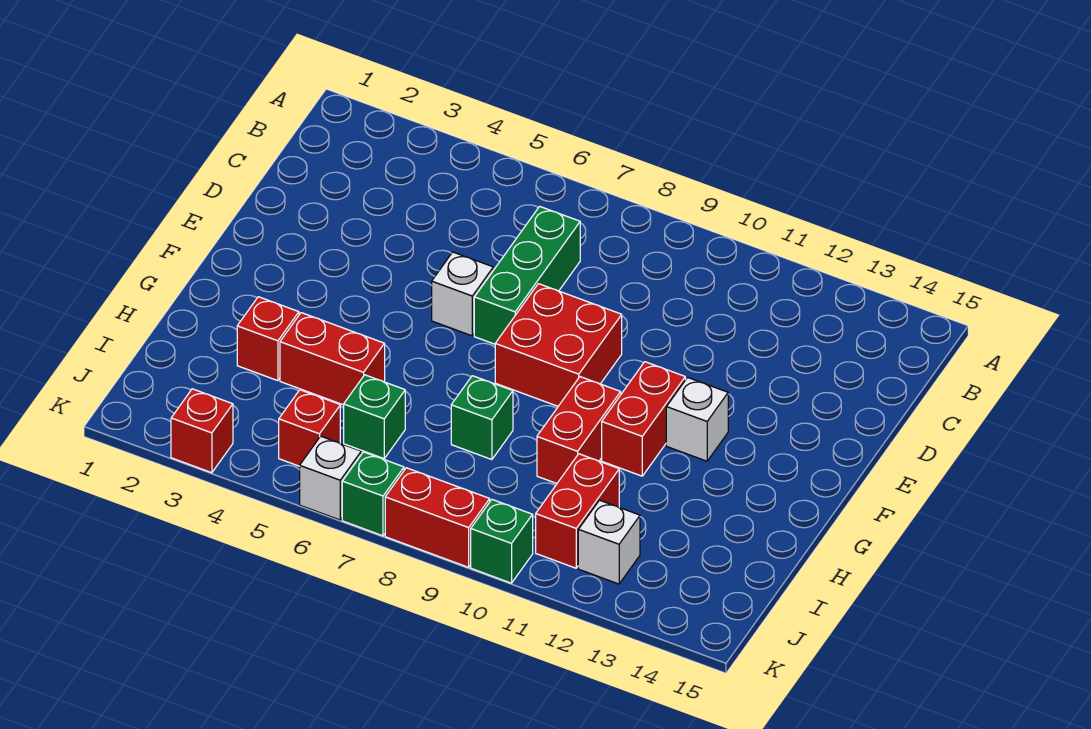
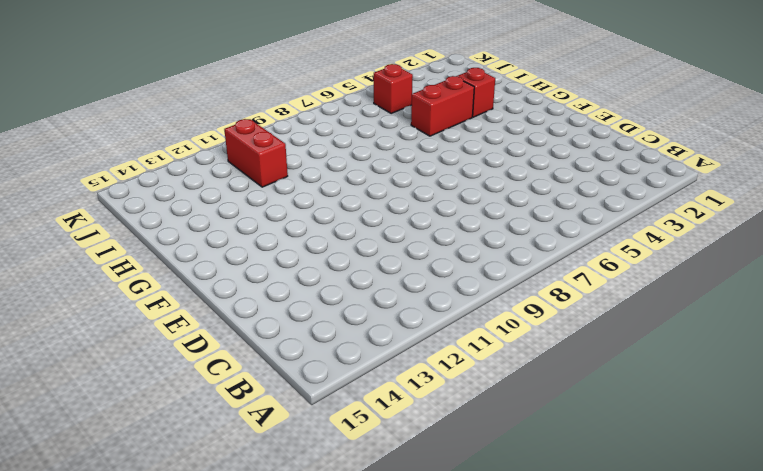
none -> green brick C7:E7 level 1
none -> white brick E6 level 1
none -> red brick E8:F9 level 1

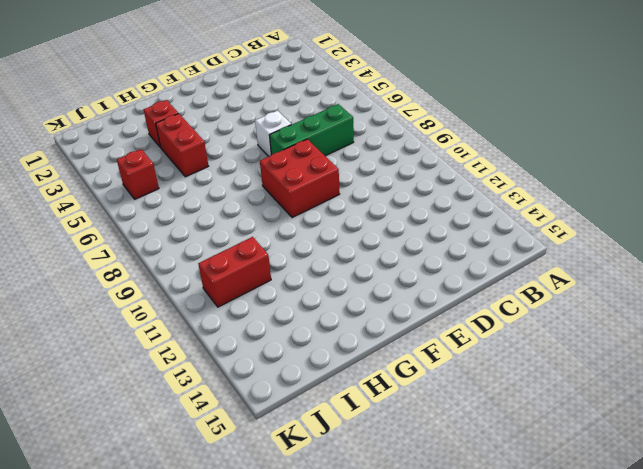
none -> red brick F11:G11 level 1
none -> white brick F12 level 1
none -> red brick G10:H10 level 1

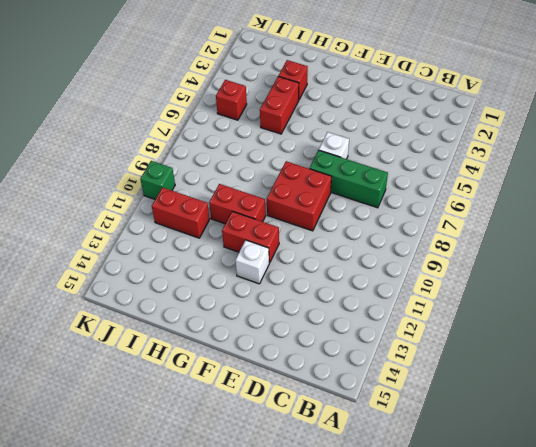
none -> green brick H8 level 1
none -> green brick I6 level 1
none -> white brick J12 level 1

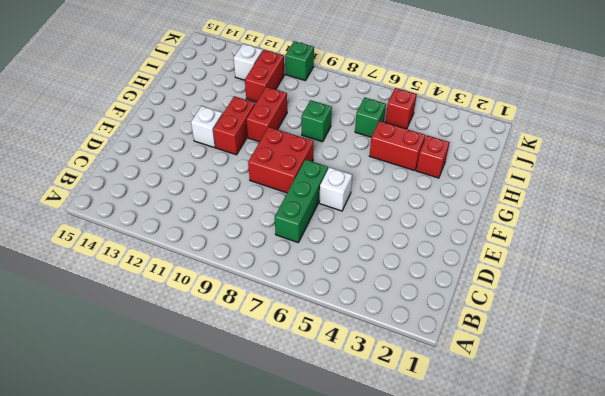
none -> red brick K3 level 1
none -> white brick K6 level 1
none -> green brick K7 level 1

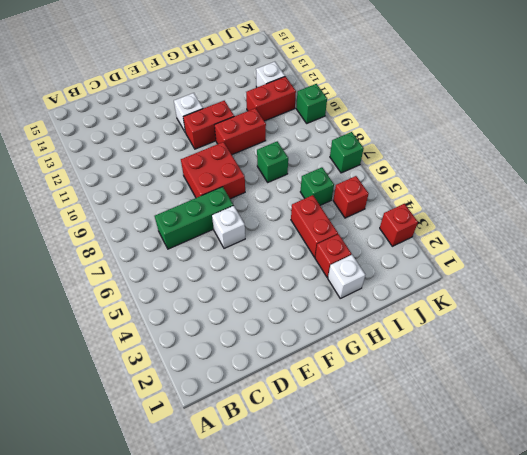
white brick H2 level 1 -> white brick K6 level 1
none -> red brick K8:K9 level 1

